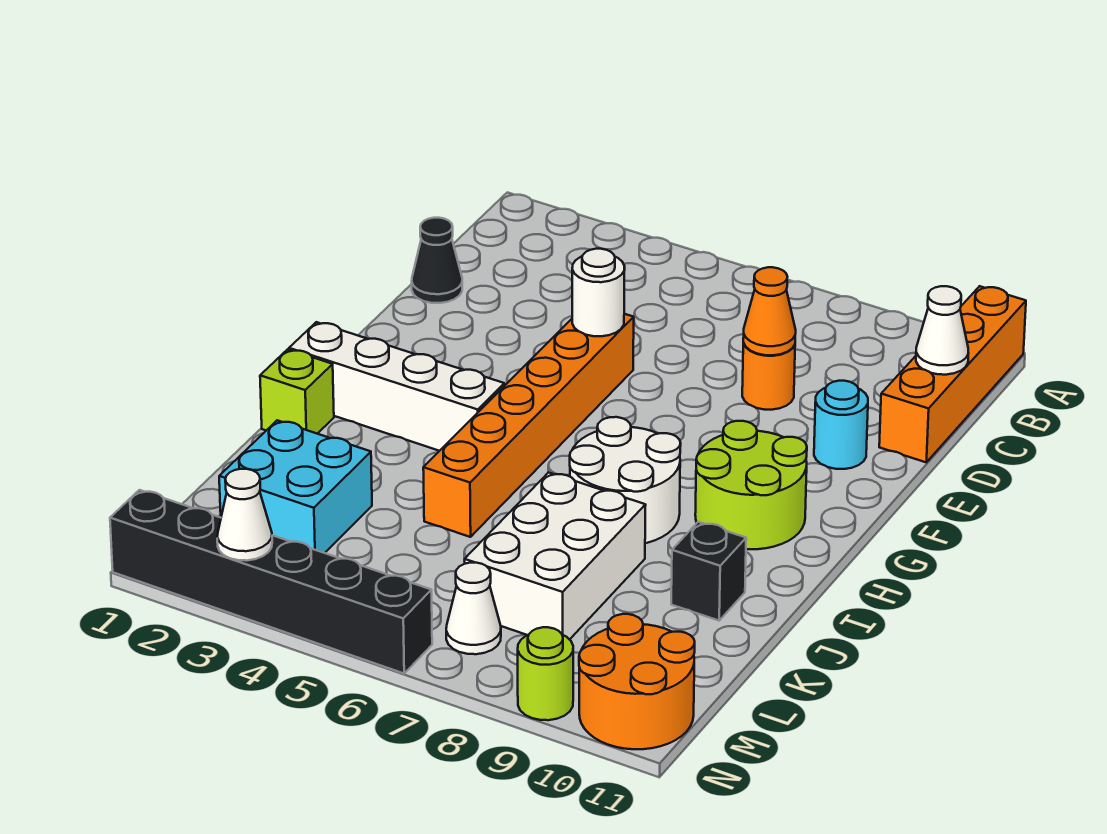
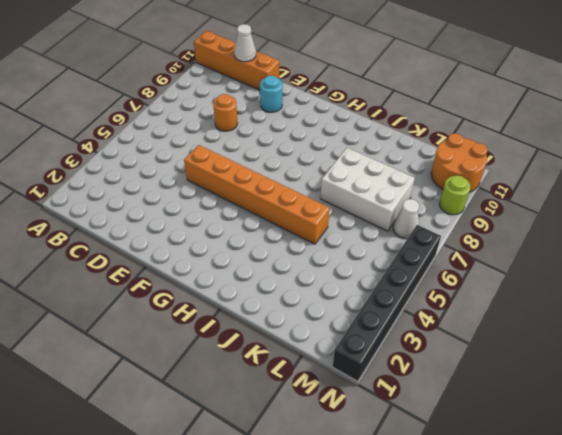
none -> black cone D1 level 1
none -> lime round brick G9:H10 level 1
none -> white brick H1:H4 level 1

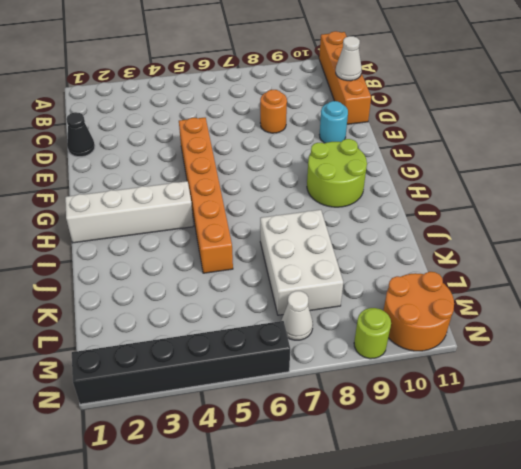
none -> white round brick H7:I8 level 1
none -> lime brick I1 level 1
none -> black brick J10 level 1

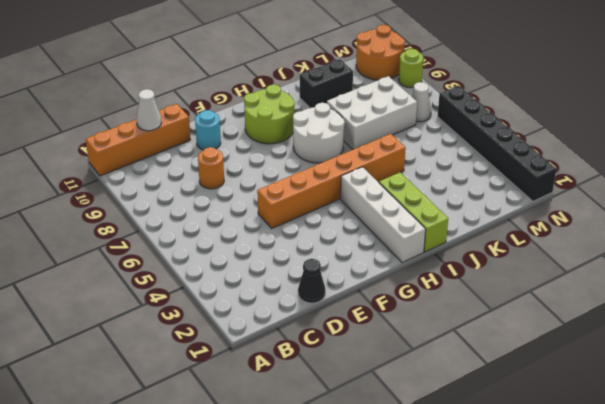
lime brick I1:I3 level 1 -> lime brick I1 level 1
black brick J10:K10 level 1 -> black brick J10 level 1
none -> cyan brick K2:L3 level 1
none -> orange cone D8 level 2
none -> white round brick E5 level 2

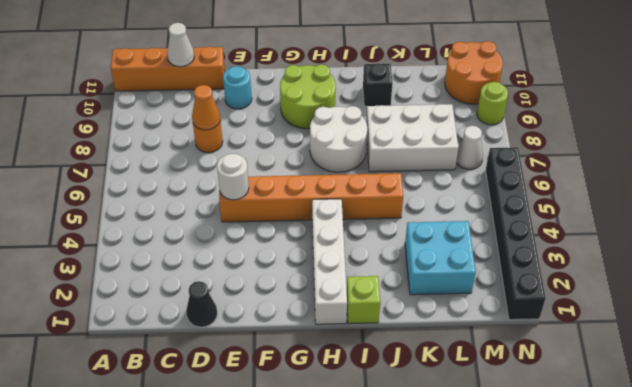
none -> white cone N3 level 2

